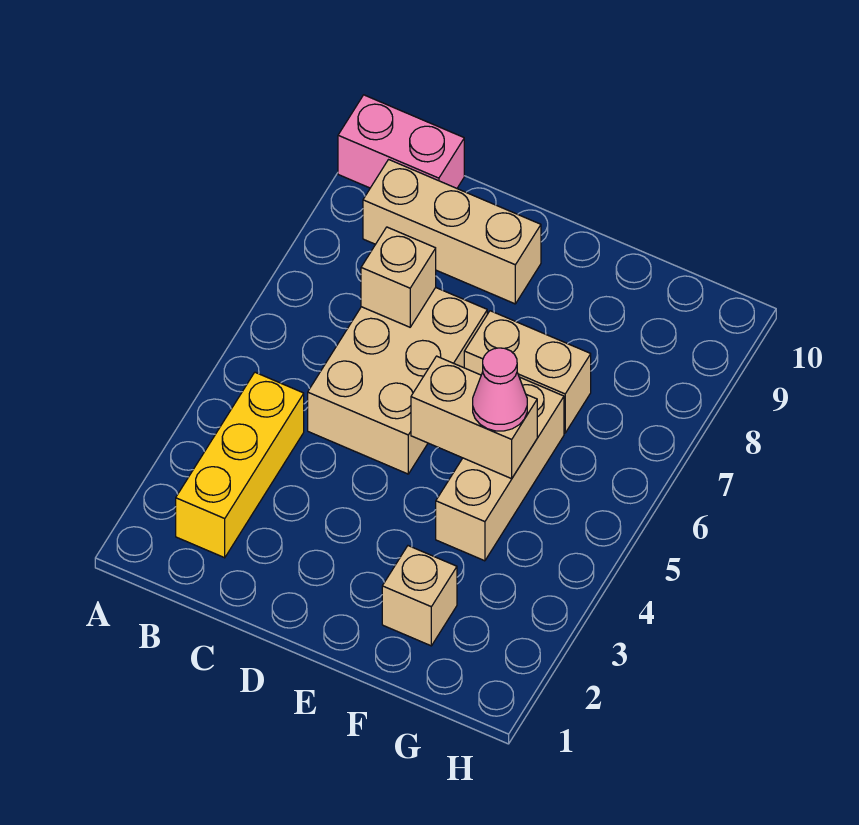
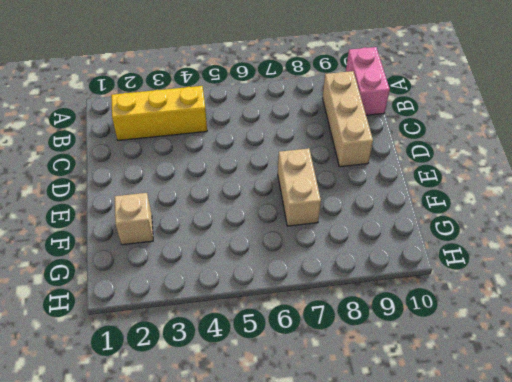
none -> tan brick C5:D7 level 1
none -> tan brick F4:F6 level 1

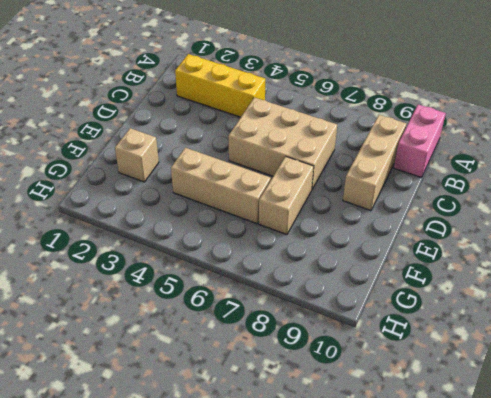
none -> tan brick C7 level 2
none -> tan brick E5:F5 level 2

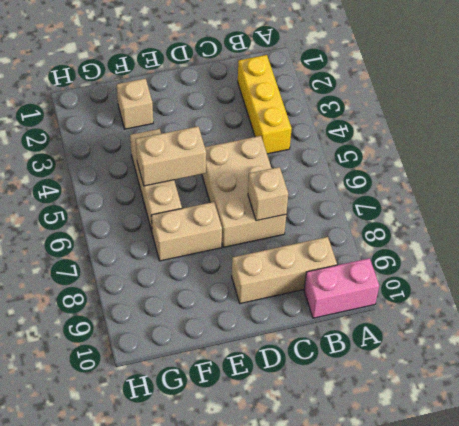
none -> pink cone F5 level 3

